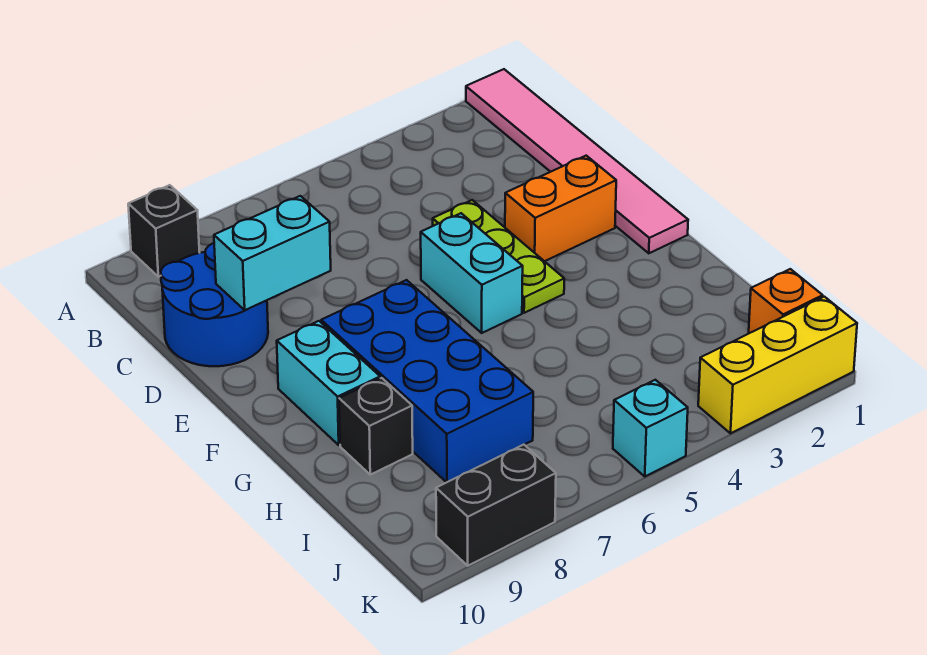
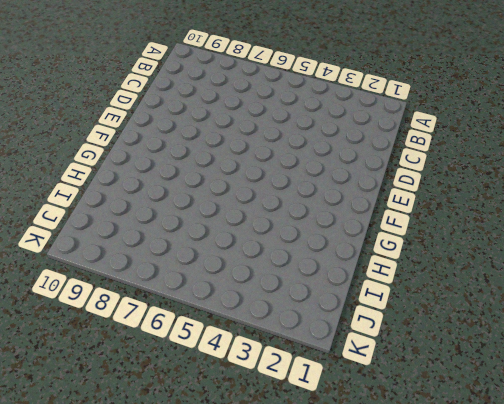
none -> pink tile A1:F1 level 1
none -> black brick A9 level 1
none -> blue round brick C9:D10 level 1

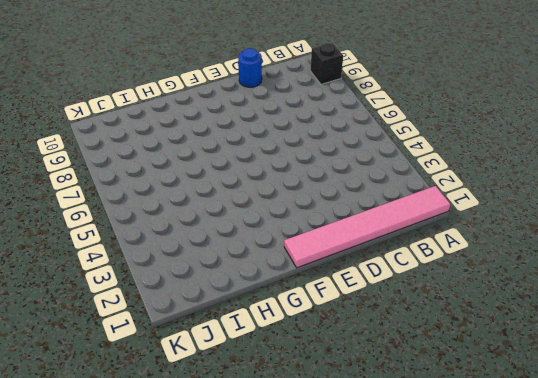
blue round brick D10 level 1 -> blue round brick C9:D10 level 1
none -> lime plate D4:F4 level 1
none -> orange brick E2:E3 level 1
none -> cyan brick E5:F5 level 1

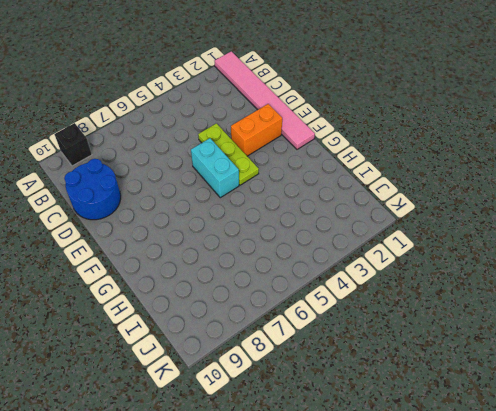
none -> blue brick F7:I8 level 1
none -> cyan brick F9:G9 level 1
none -> black brick H9 level 1

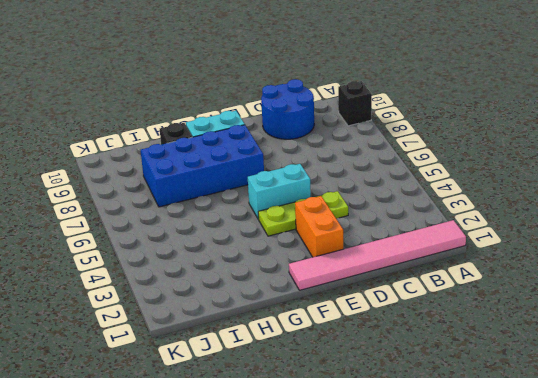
none -> orange brick J1 level 1
none -> yellow brick K1:K3 level 1
none -> cyan brick K5 level 1

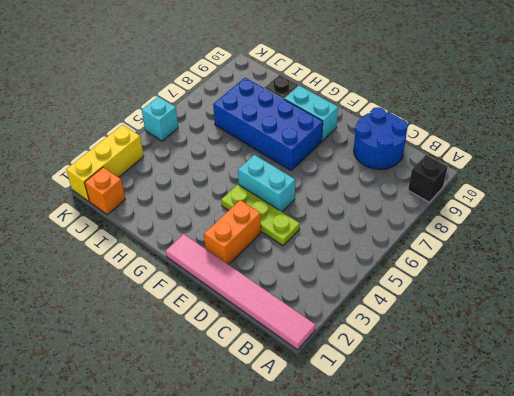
none -> black brick K8:K9 level 1
none -> cyan brick D8:D9 level 2

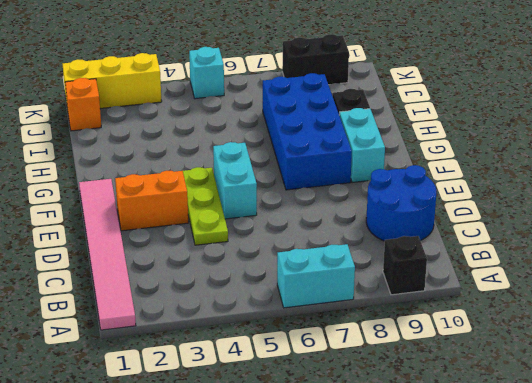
cyan brick A6:A7 level 1 -> cyan brick D8:D9 level 2

